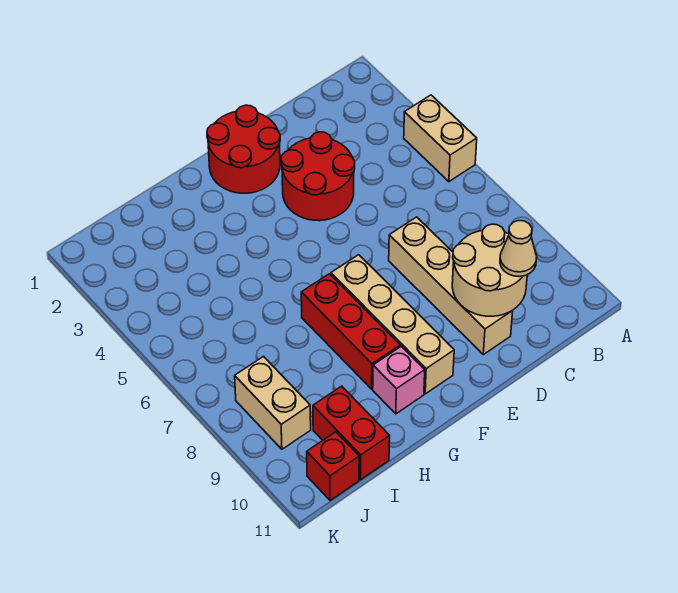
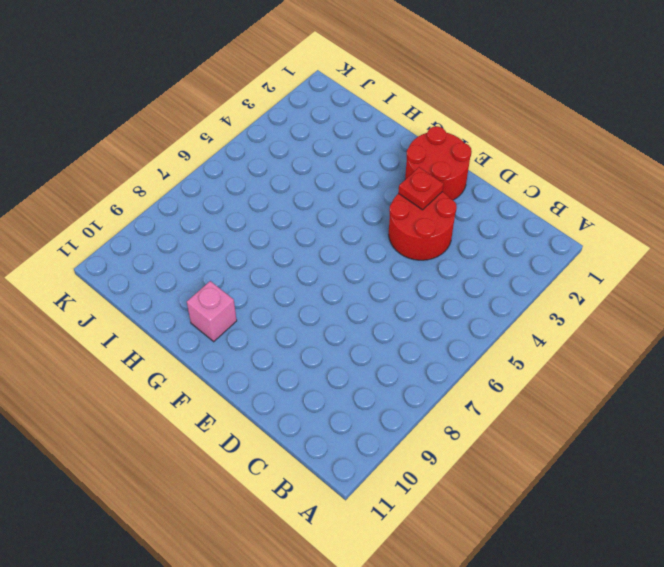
red plate E3 level 2 -> none
none -> tan brick A4:A5 level 1
none -> tan brick D7:D10 level 1
none -> tan brick F7:F10 level 1

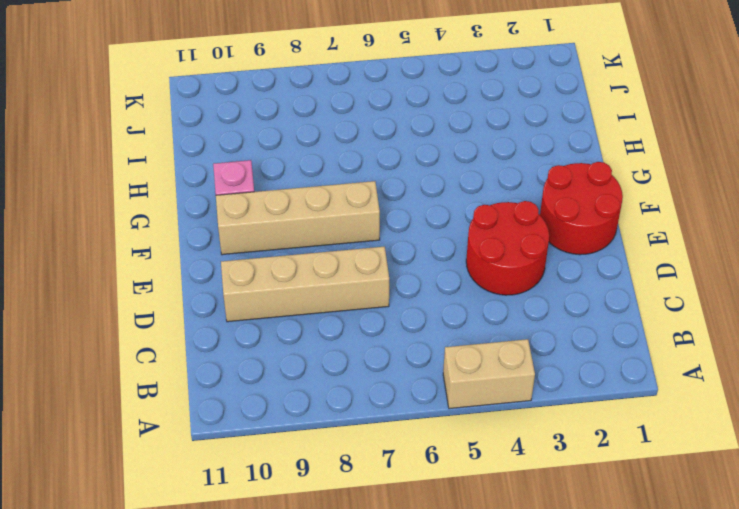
none -> red brick G7:G9 level 1
none -> red brick I10:I11 level 1
none -> tan brick J8:J9 level 1

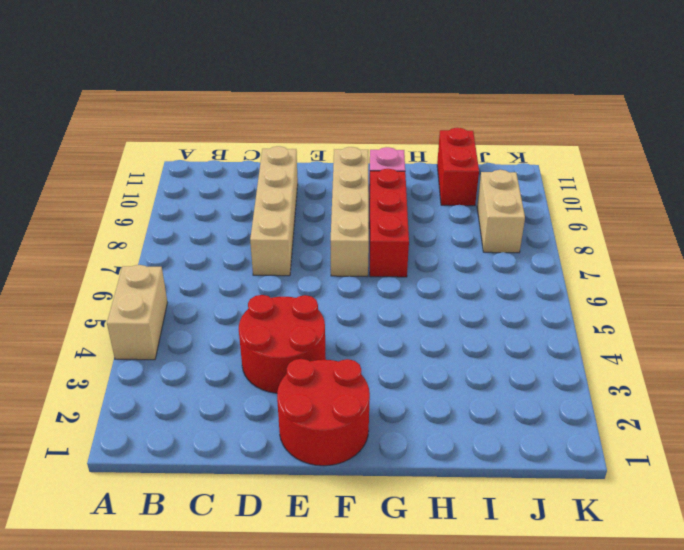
none -> red brick J11 level 1
none -> tan round brick C9:D10 level 2
none -> tan cone C10 level 3

